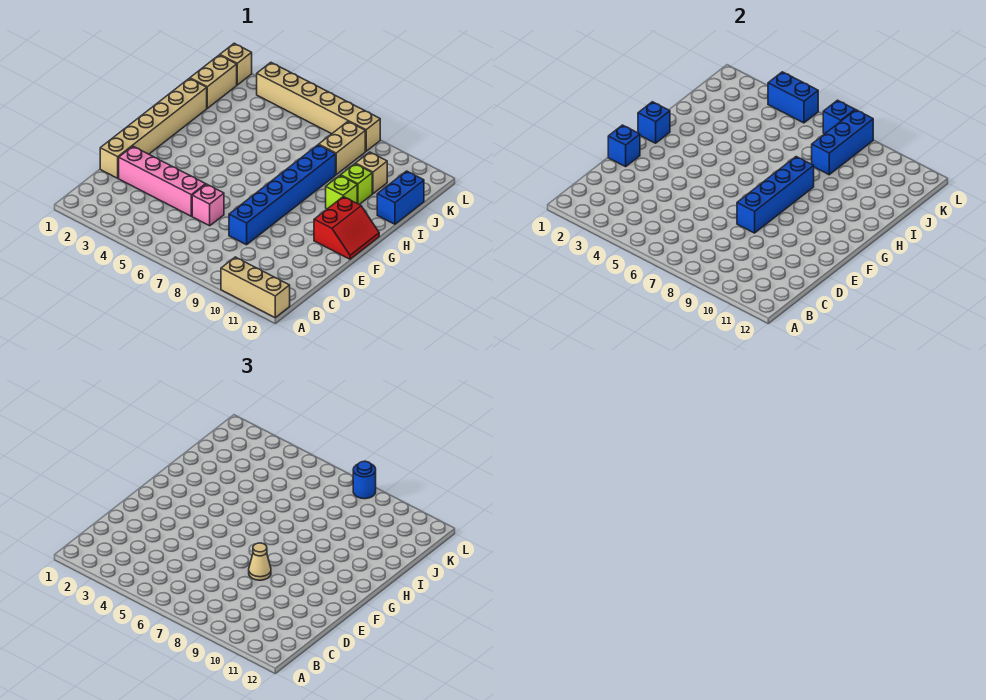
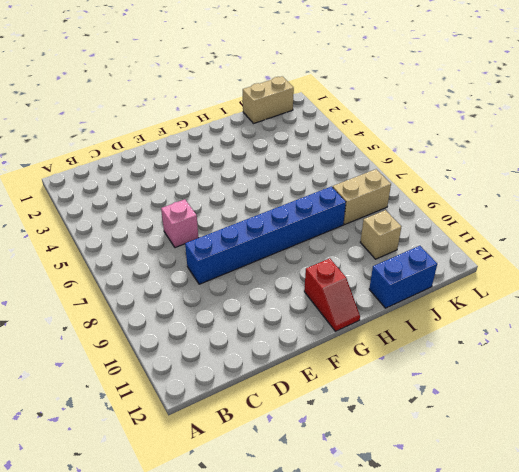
red slope G11:G12 level 1 top 11 -> red slope F11:G12 level 1 top 11
none -> tan brick A10:A12 level 1
none -> tan brick D1:I1 level 1
none -> pink brick D2:D5 level 1

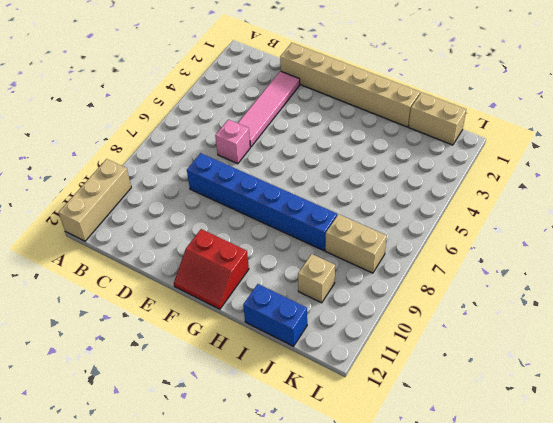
pink tile D2:D5 level 1 -> pink brick D2:D5 level 1
none -> lime brick H10 level 1
none -> lime brick I10 level 1
none -> tan brick L1 level 1

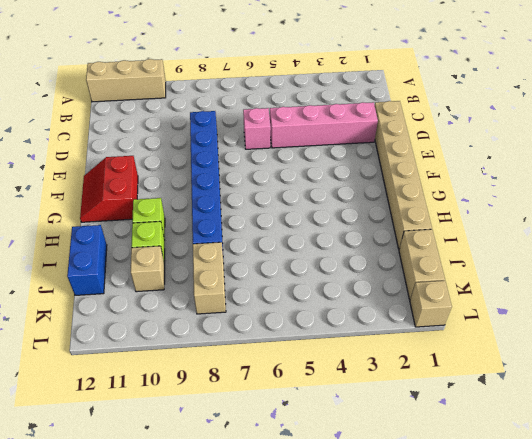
none -> tan brick L3:L8 level 1
none -> blue brick E1 level 2
none -> blue brick E8:H8 level 2

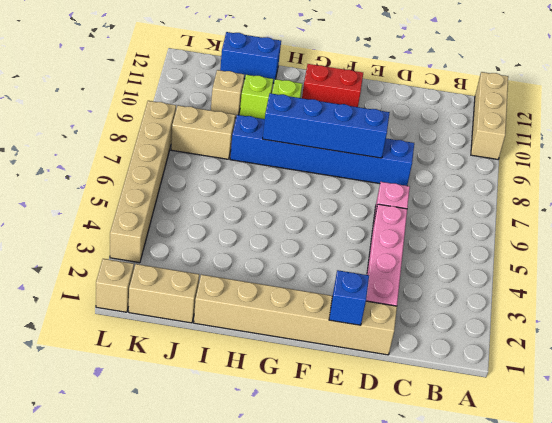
none -> blue brick G1 level 2
none -> blue brick J8:L8 level 2
none -> blue brick L4:L5 level 2

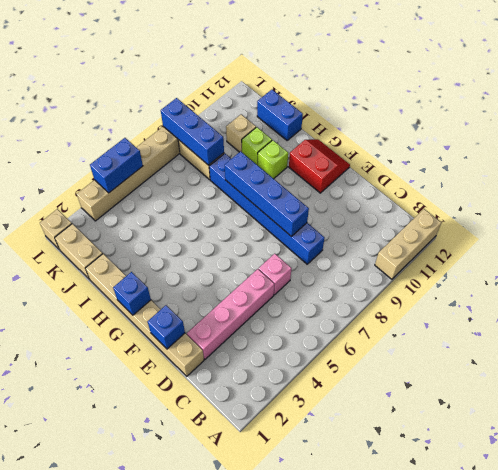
none -> blue brick L7 level 2
none -> tan cone E8 level 3
none -> blue round brick L8 level 3

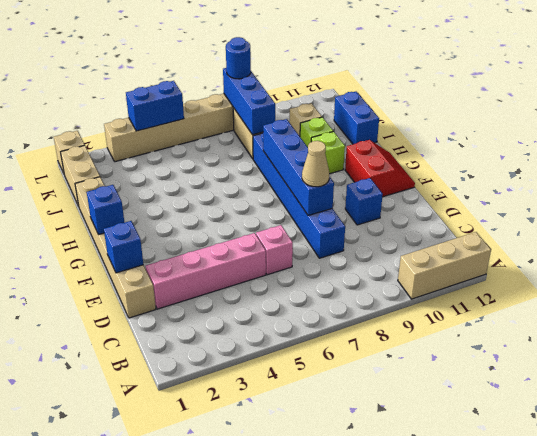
blue brick E10 level 1 -> blue brick L7 level 2

